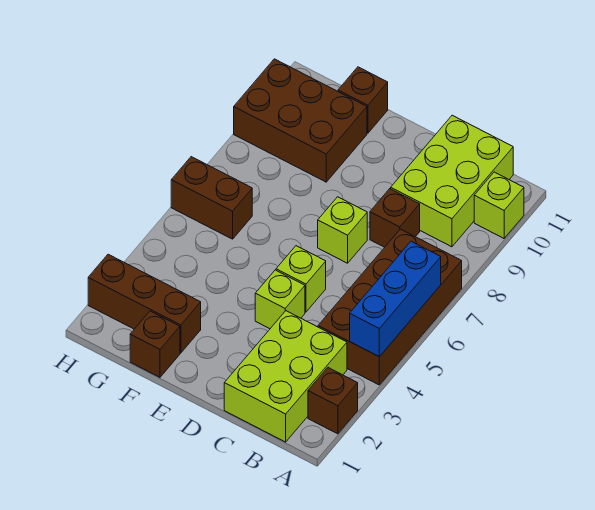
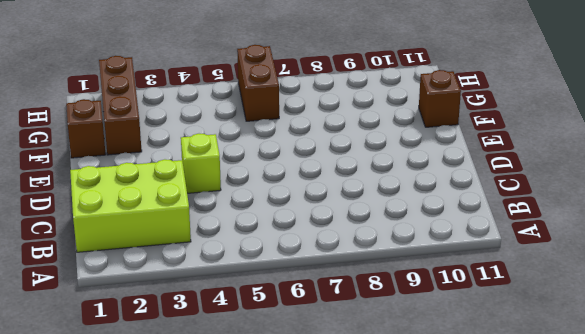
none -> brown brick A2 level 1
none -> brown brick A4:B7 level 1
none -> lime brick A10 level 1

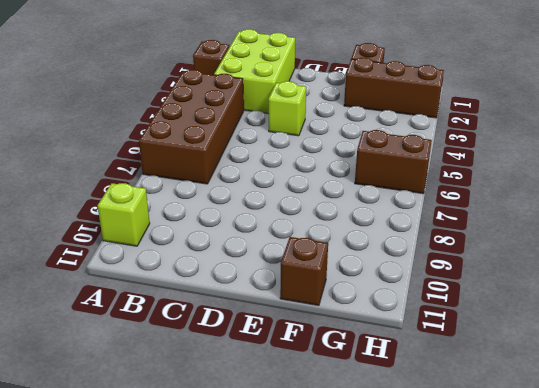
none -> lime brick B9:C11 level 1
none -> brown brick C8 level 1
none -> lime brick D5 level 1

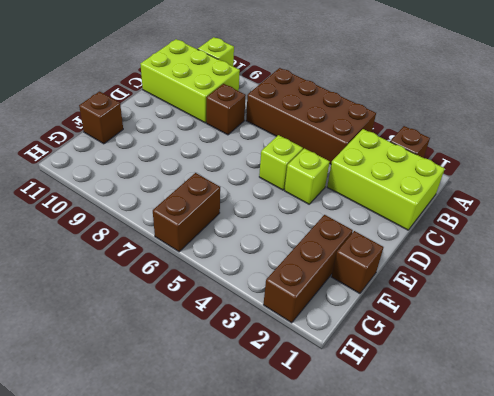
none -> lime brick D7 level 1
none -> brown brick F9:H10 level 1
none -> blue brick A4:A6 level 2

